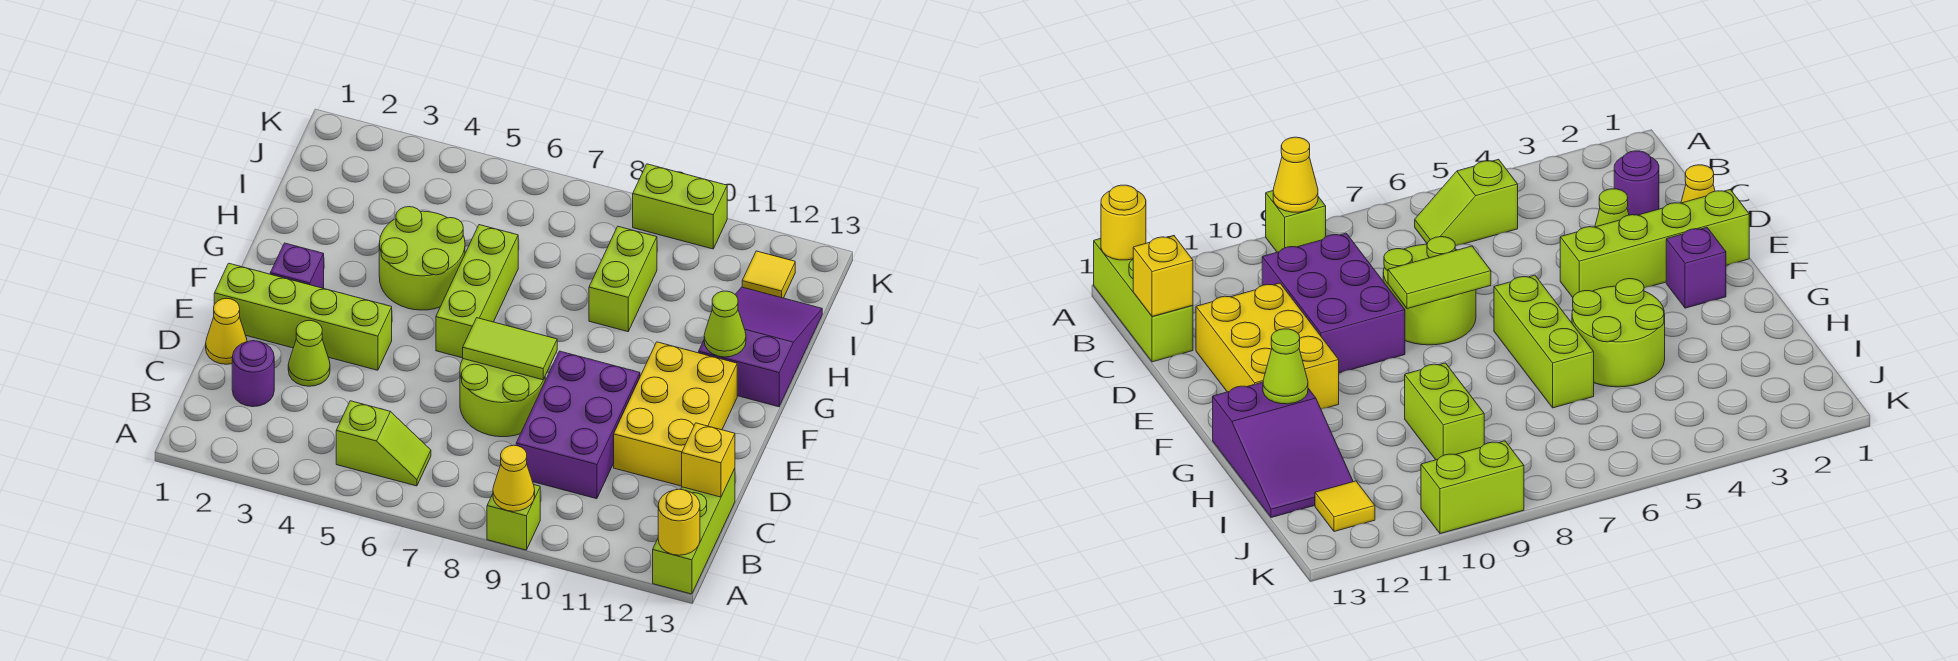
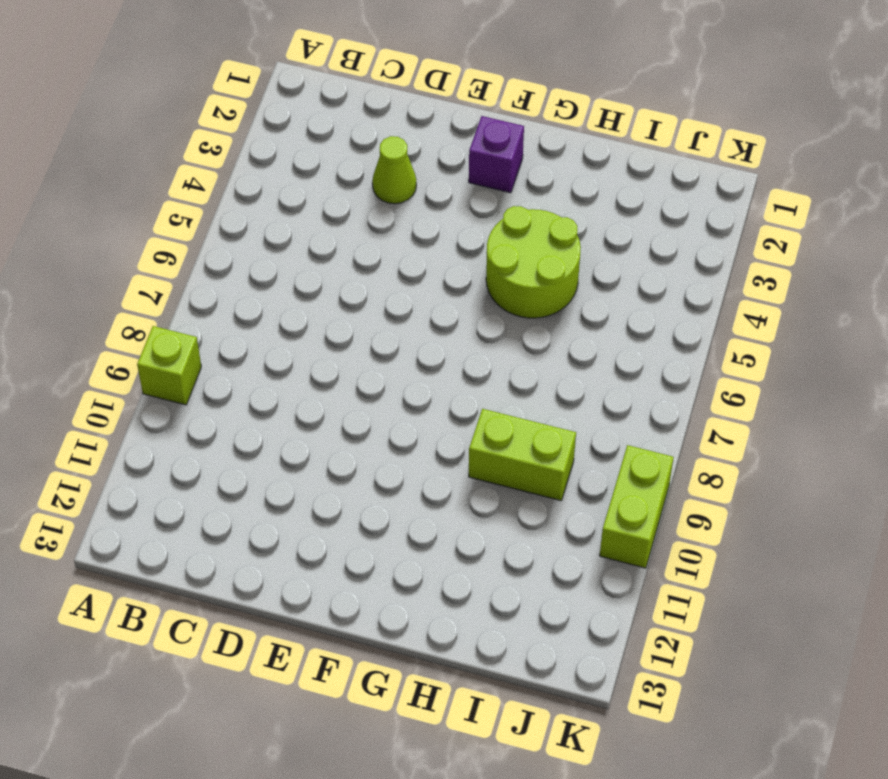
none -> lime brick A13:C13 level 1
none -> lime slope B5:B6 level 1 top 5
none -> purple round brick C2 level 1

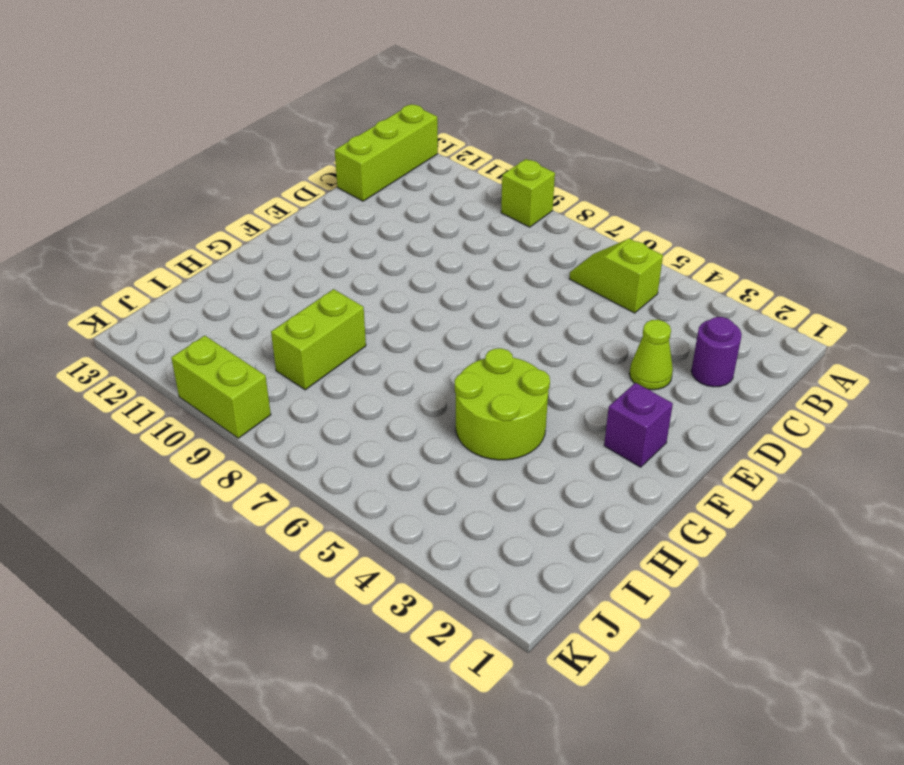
none -> purple brick C9:E10 level 1
none -> yellow cone D1 level 1
none -> lime round brick D7:E8 level 1

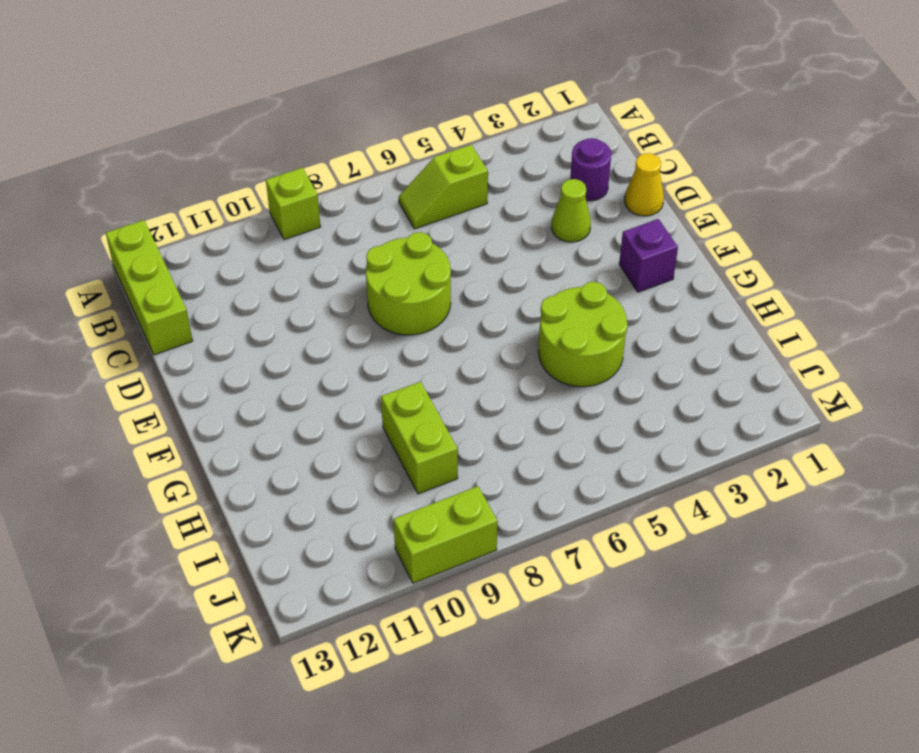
none -> purple brick C9:E10 level 1
none -> yellow brick D11:F12 level 1
none -> lime brick E1:E4 level 1

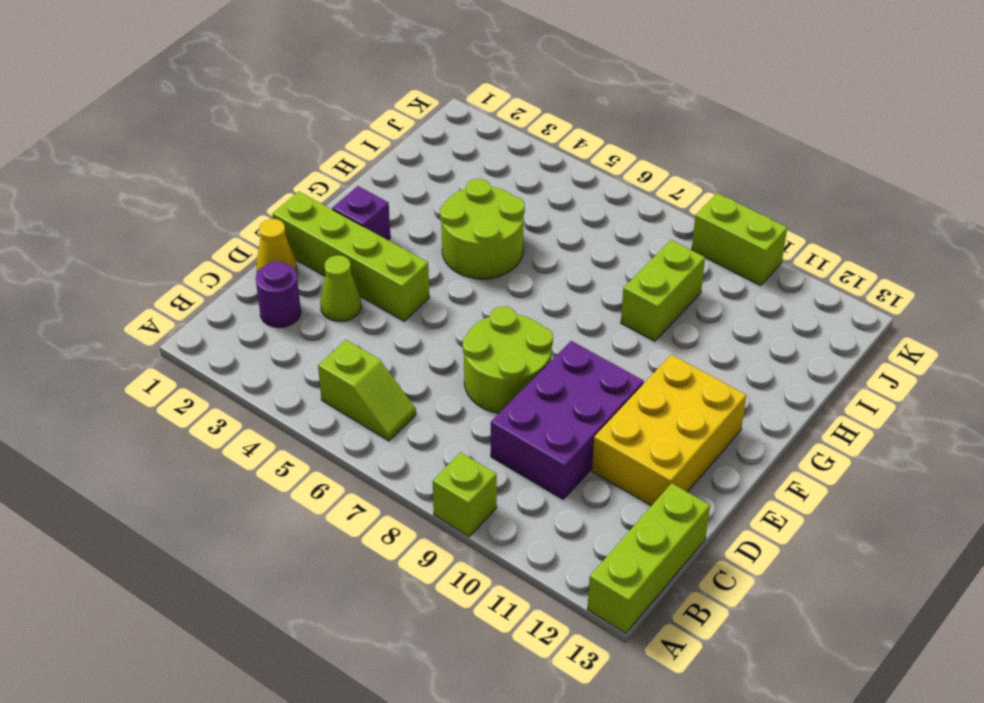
none -> lime brick F6:H6 level 1
none -> purple slope G12:I13 level 1 top G
none -> yellow tile J12 level 1

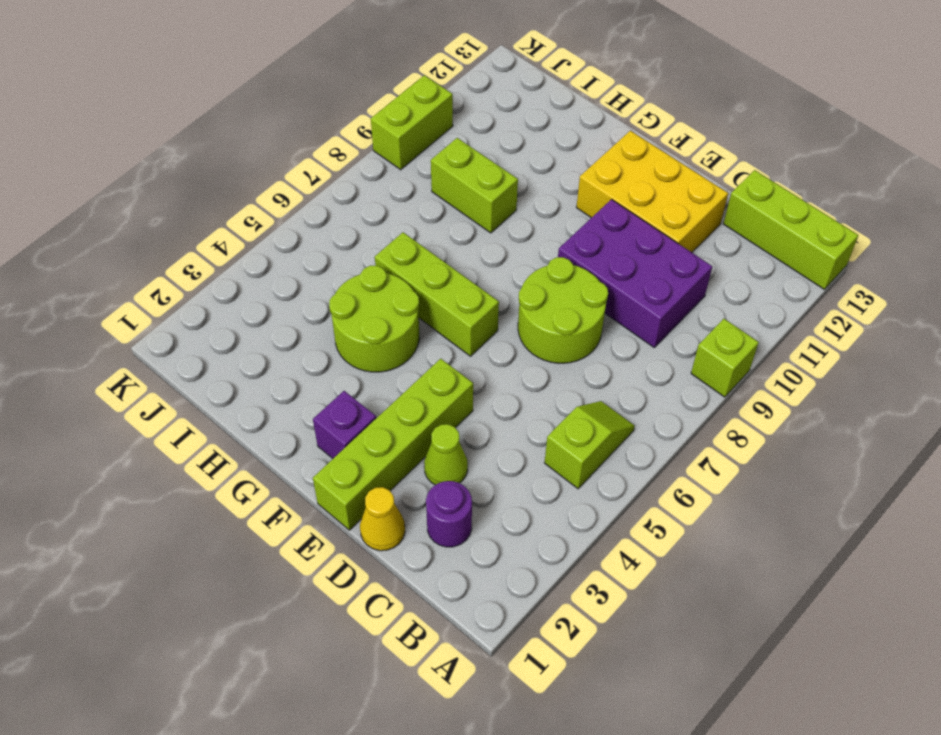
none -> purple slope G12:I13 level 1 top G
none -> yellow tile J12 level 1
none -> yellow cone A9 level 2

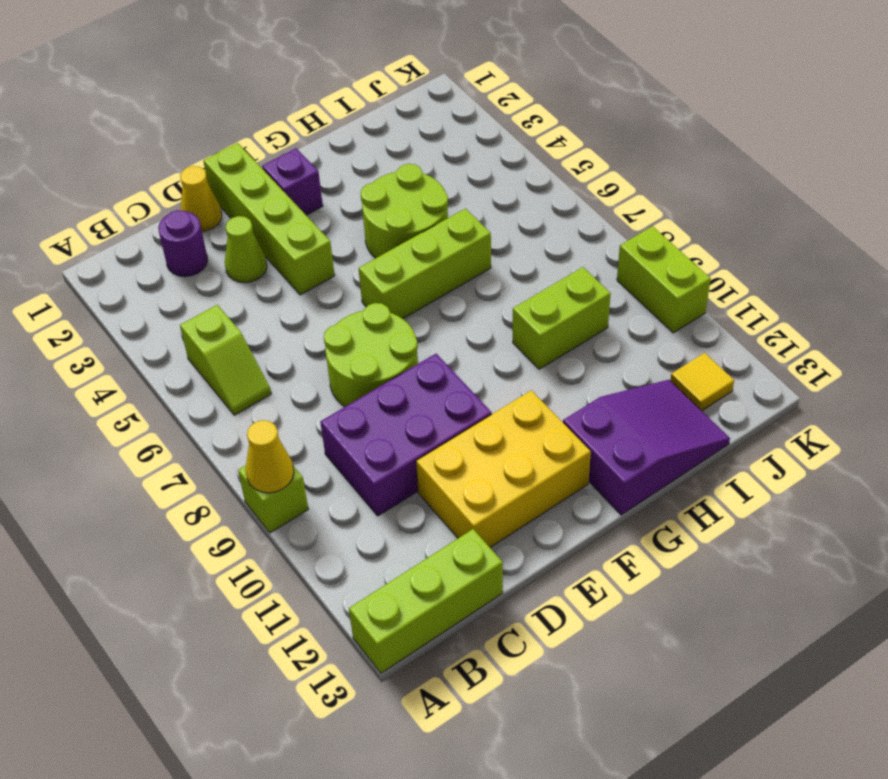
none -> yellow round brick A13 level 2
none -> yellow brick C13 level 2
none -> lime tile E7:E8 level 2

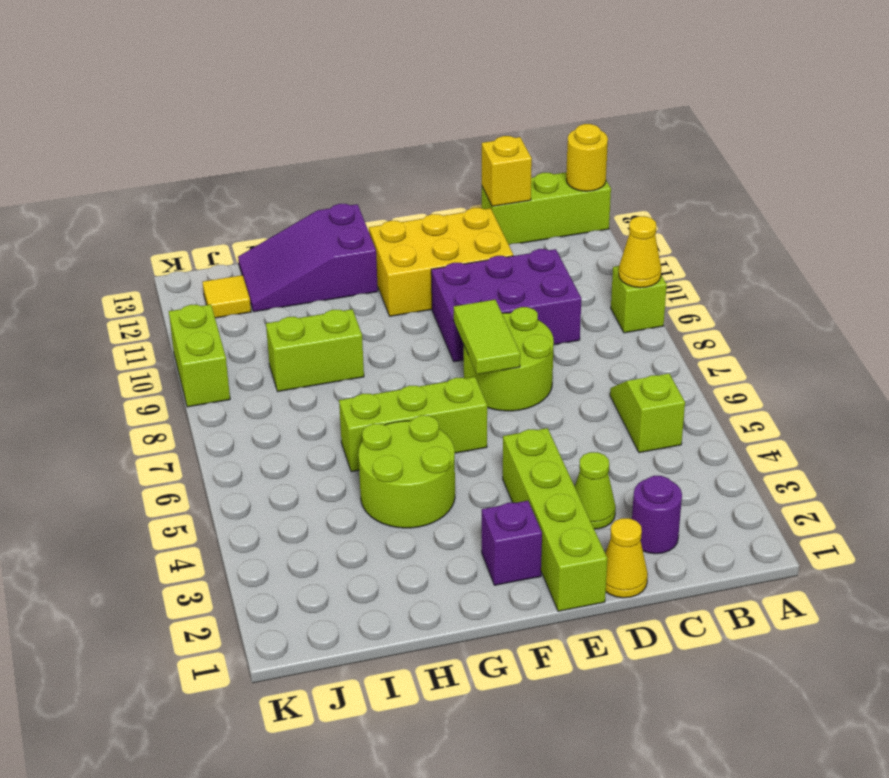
none -> lime cone G12 level 2

